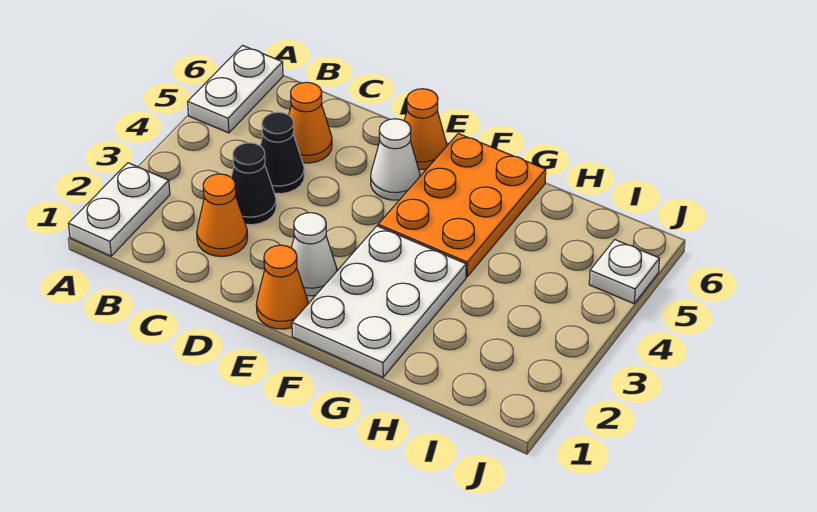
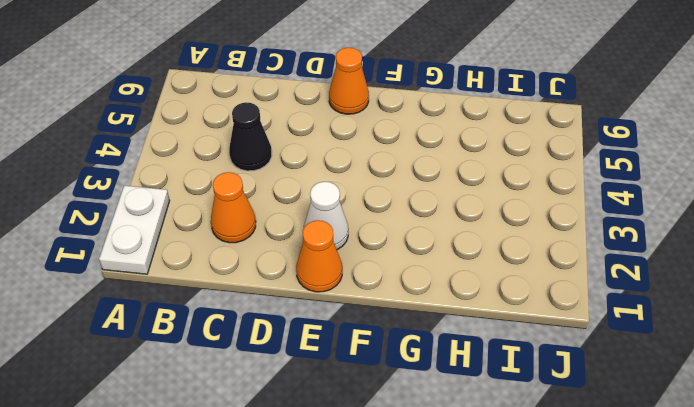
none -> white plate A5:A6 level 1
none -> black cone C3 level 1
none -> orange cone C5 level 1

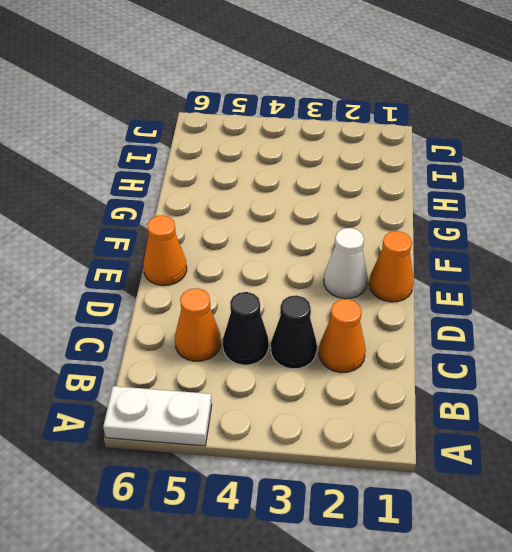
none -> white plate A1:A2 level 1
none -> white cone E5 level 1
none -> white plate F1:G3 level 1

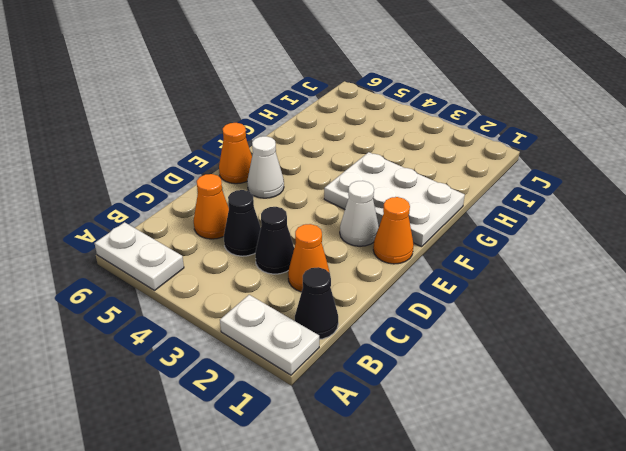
black cone B1 level 1 -> none
none -> orange plate F4:G6 level 1
none -> white plate J5 level 1

